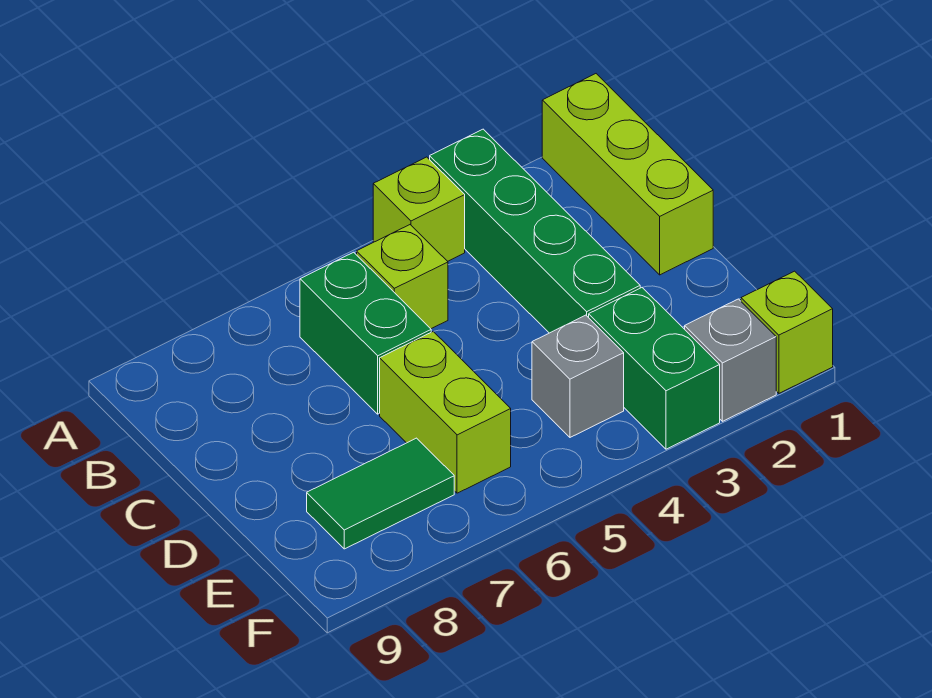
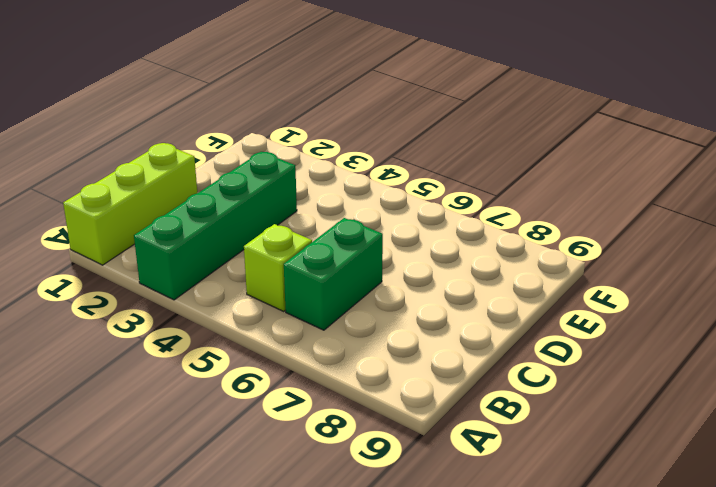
none -> lime brick A4 level 1
none -> lime brick D6:E6 level 1

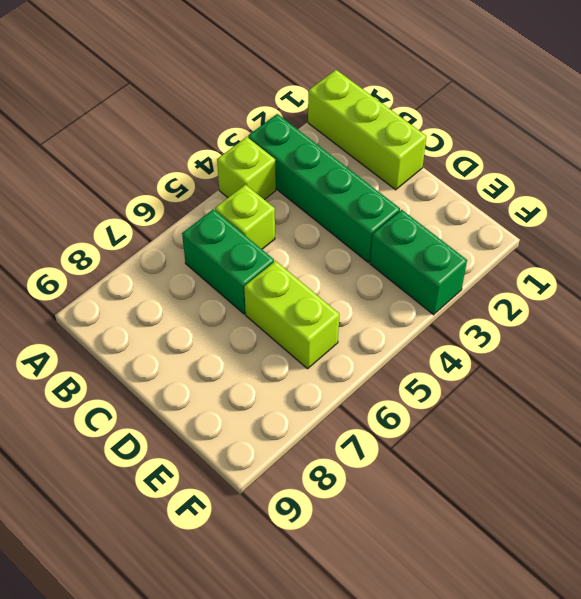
none -> grey brick E4 level 1
none -> green tile E7:E8 level 1

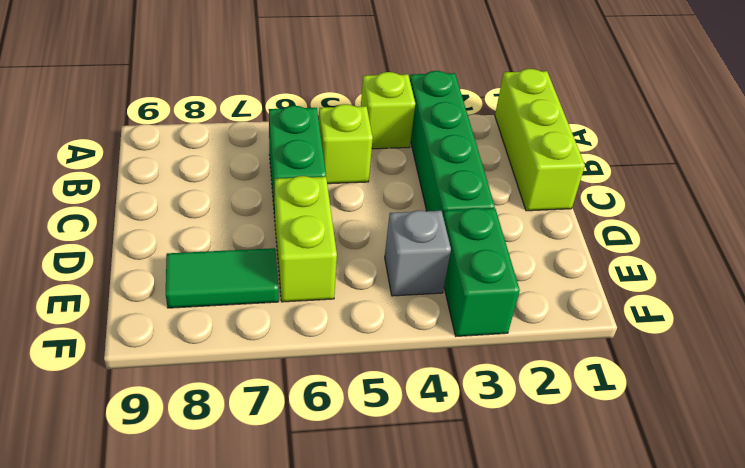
none -> lime brick F1 level 1
none -> grey brick F2 level 1

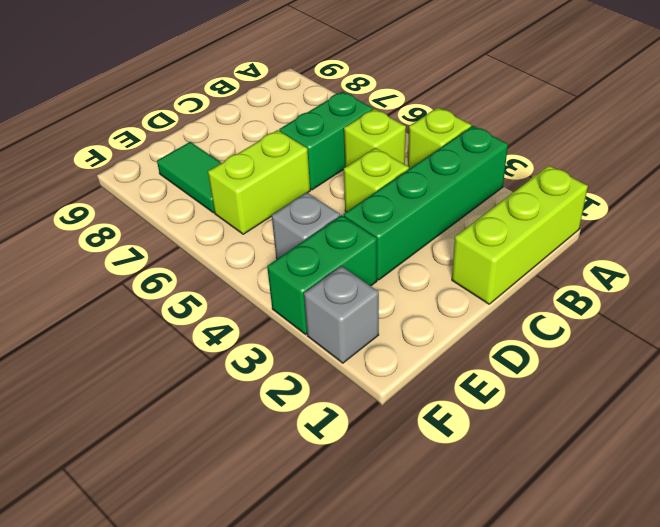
lime brick C4 level 1 -> lime brick F1 level 1

